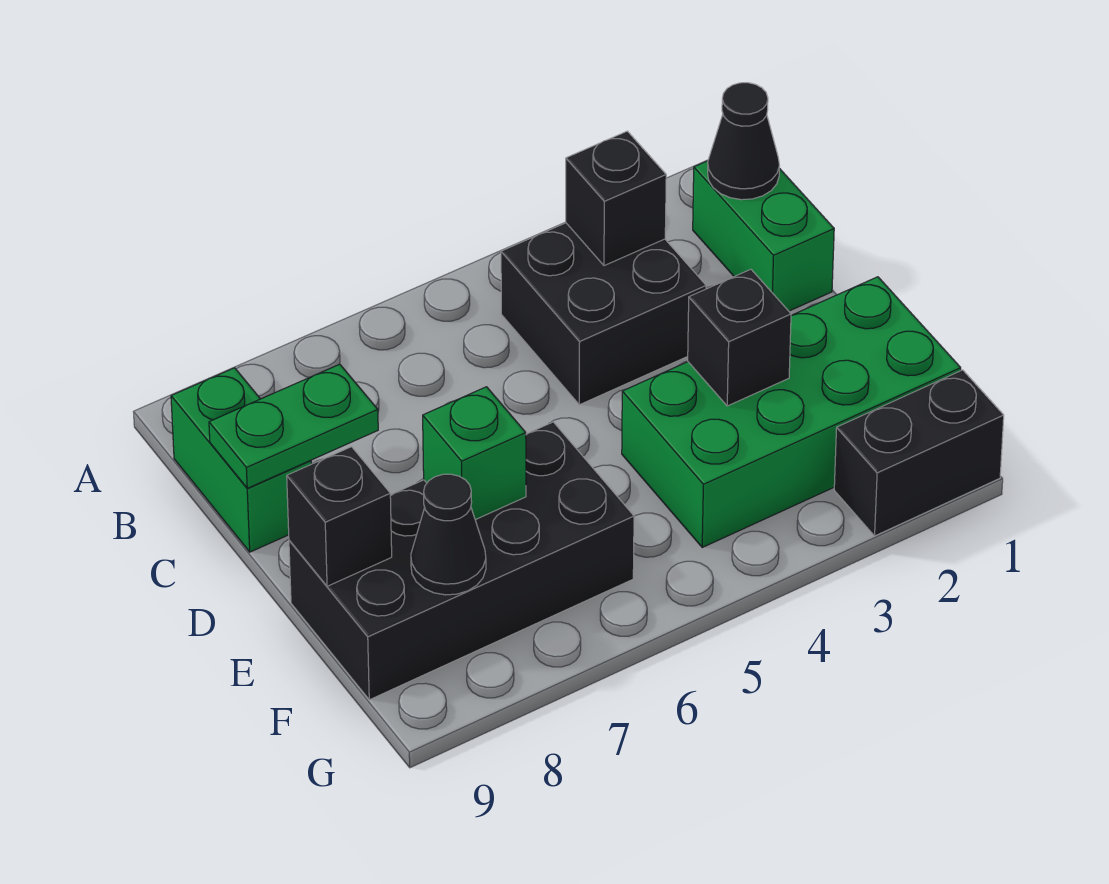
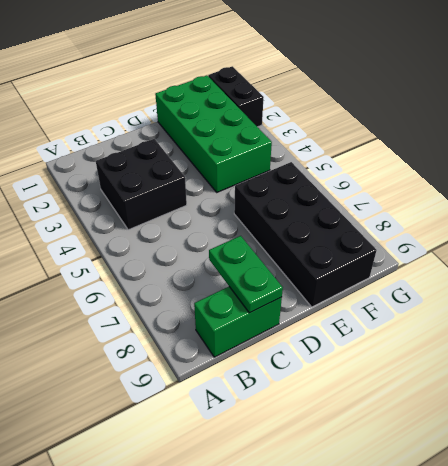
none -> green brick B1:C1 level 1
none -> black cone B1 level 2
none -> black brick B3 level 2

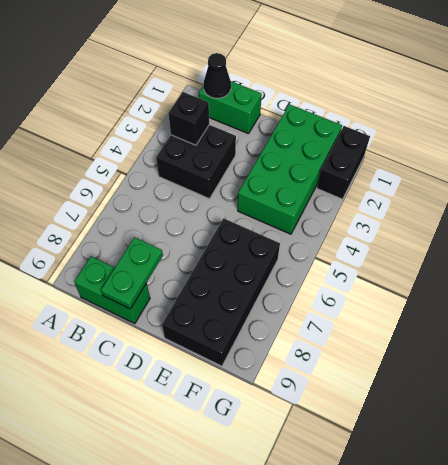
none -> black brick E3 level 2
none -> green brick E7 level 2
none -> black brick E9 level 2

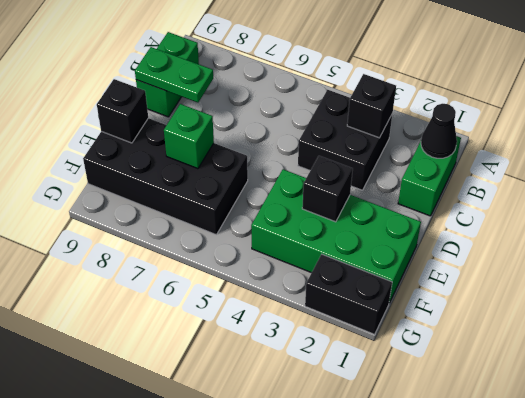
none -> black cone F8 level 2

